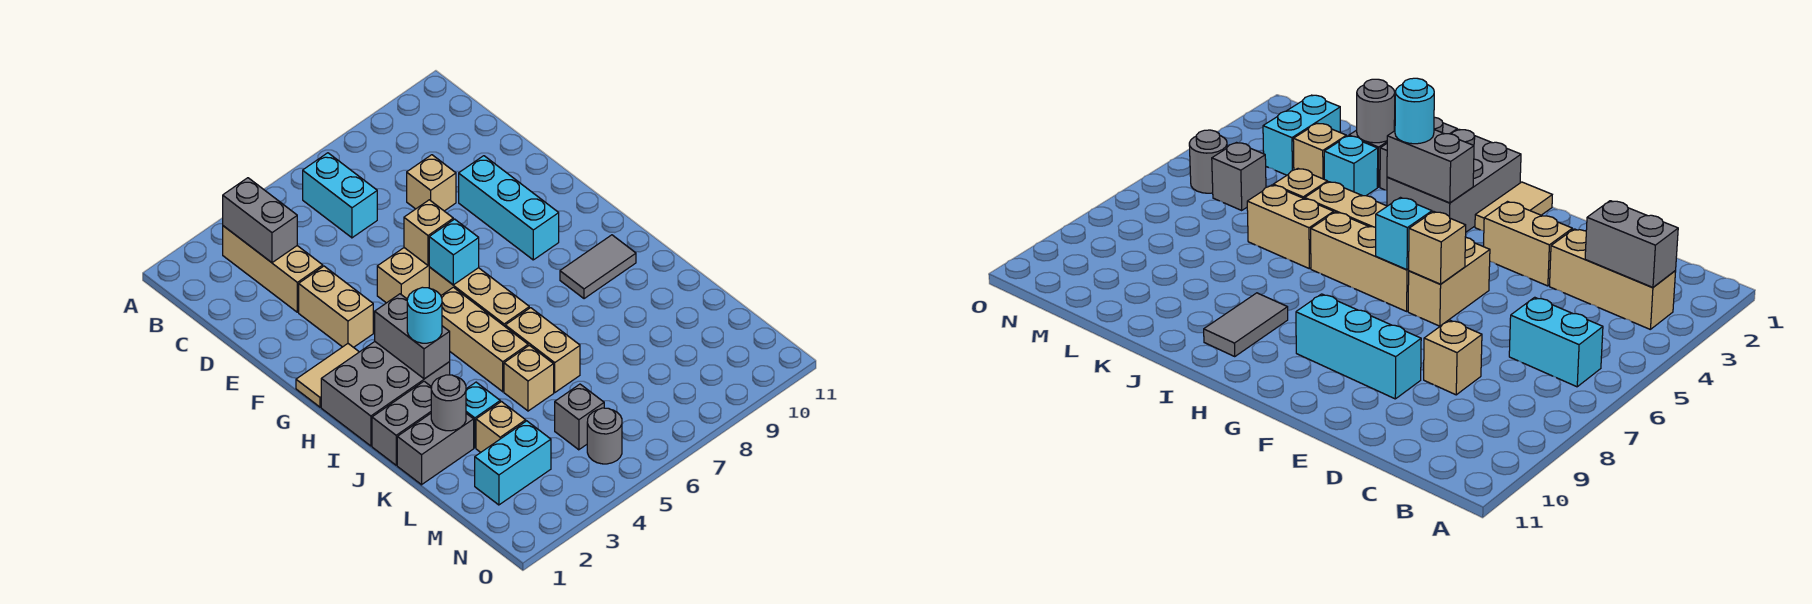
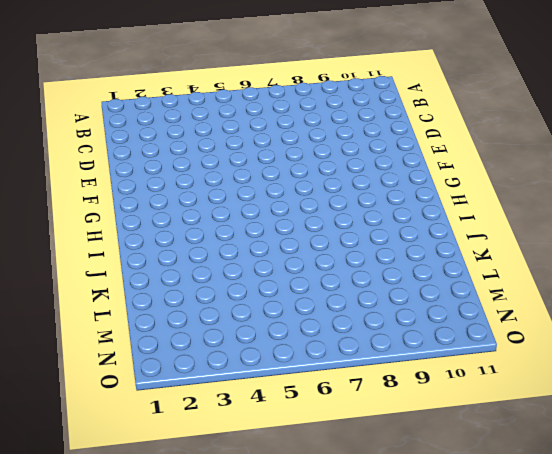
none -> tan brick B3:D3 level 1
none -> cyan brick B6:C6 level 1
none -> tan brick D8 level 1

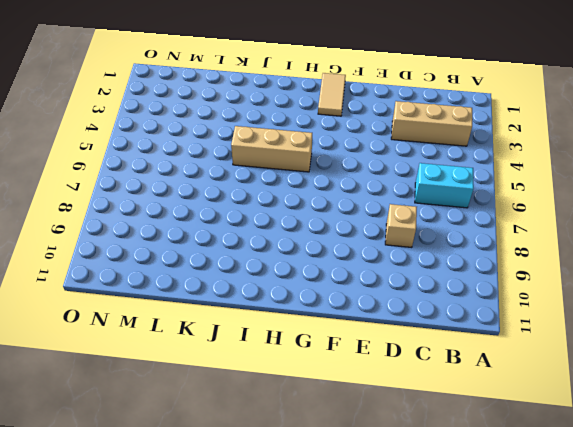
none -> tan brick E3:F3 level 1
none -> cyan brick E9:G9 level 1
none -> tan brick F5:F6 level 1

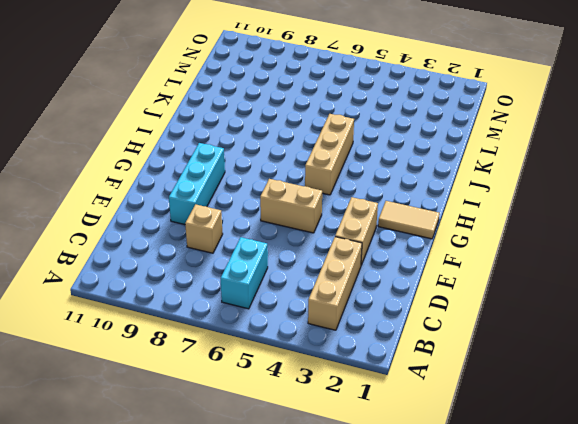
none -> tan brick G6:I6 level 1
none -> grey brick H1:I3 level 1
none -> grey tile I9:I10 level 1

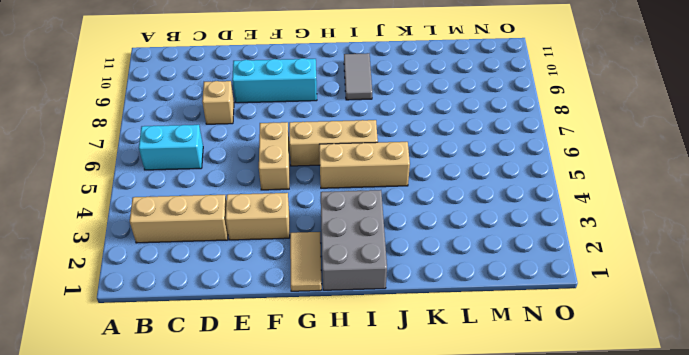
none -> grey brick J1:J2 level 1
none -> tan brick J6:K6 level 1
none -> grey brick K1:K2 level 1

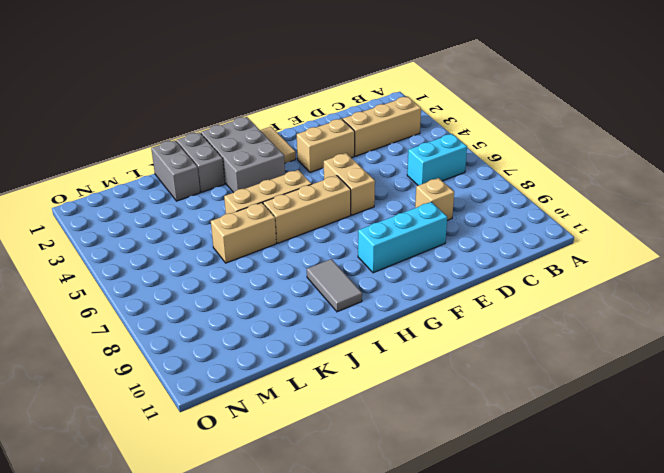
none -> cyan brick K3 level 1
none -> tan brick K5 level 1
none -> tan brick L3 level 1

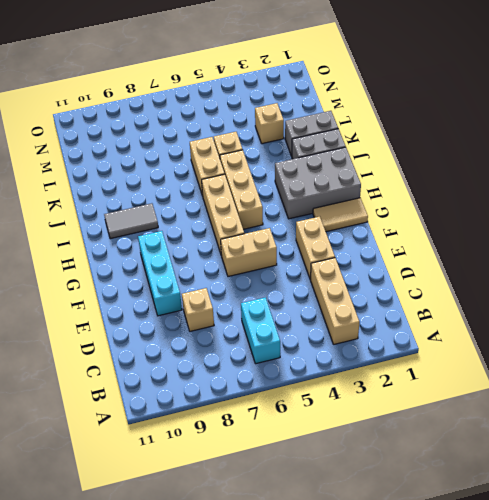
none -> cyan brick K3 level 1
none -> cyan brick M2:M3 level 1
none -> grey brick M5 level 1

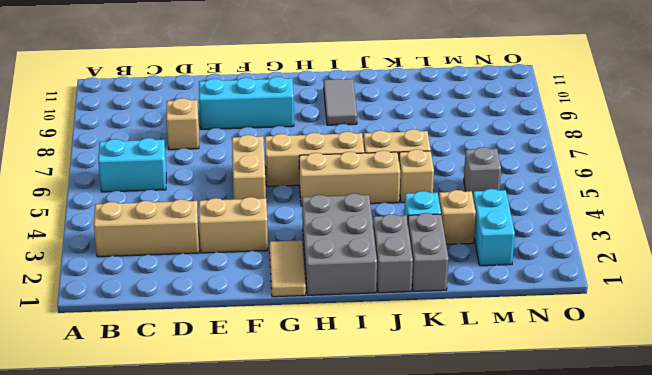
none -> grey round brick N5 level 1
none -> grey brick B3:C3 level 2
none -> tan brick F6 level 2

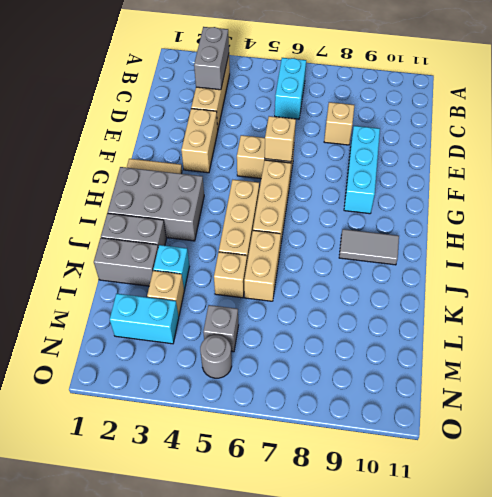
none -> cyan brick G6 level 2
none -> grey brick H3:I3 level 2
none -> grey round brick K2 level 2

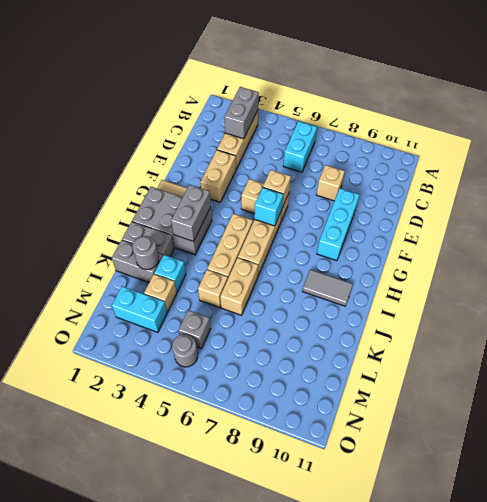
none -> cyan round brick I3 level 3

